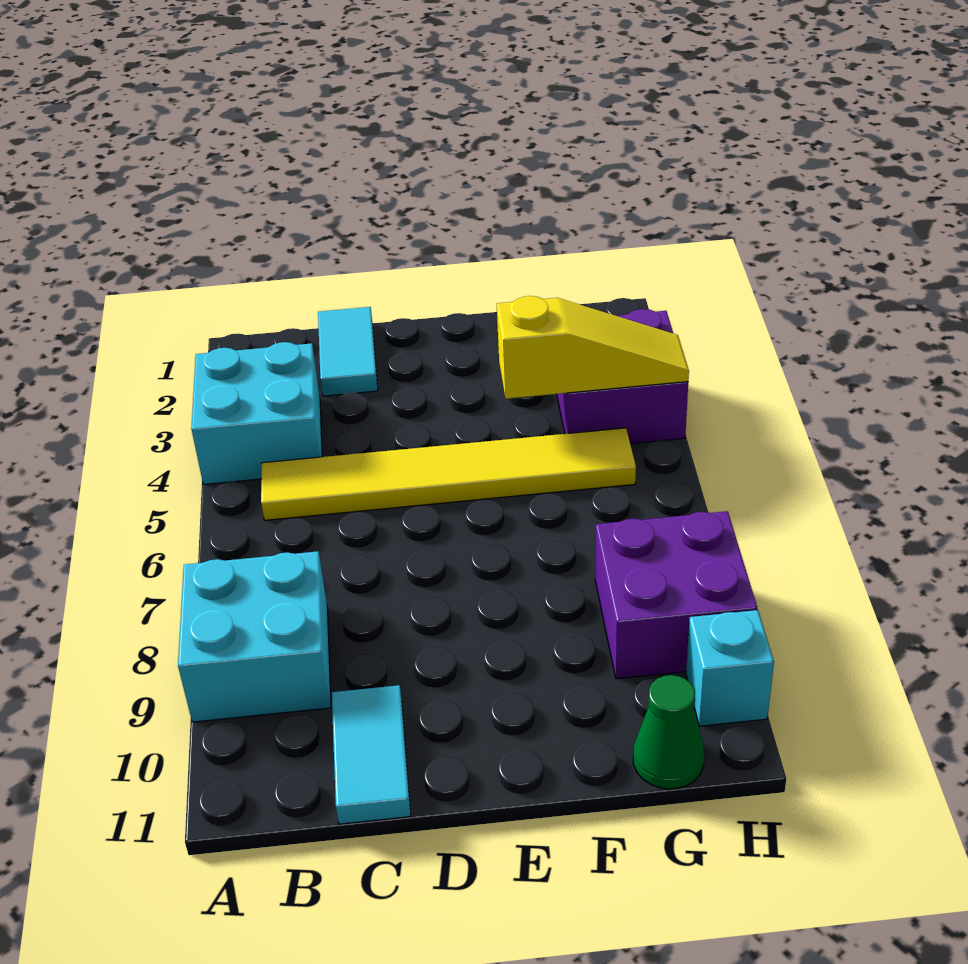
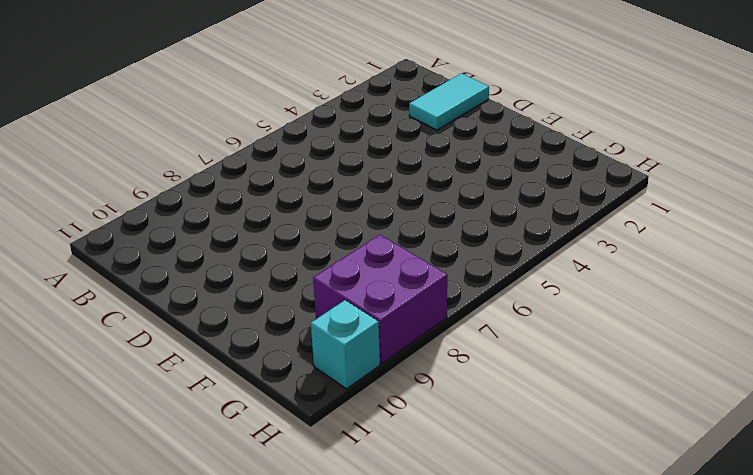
none -> cyan brick A3:B4 level 1
none -> cyan brick A8:B9 level 1

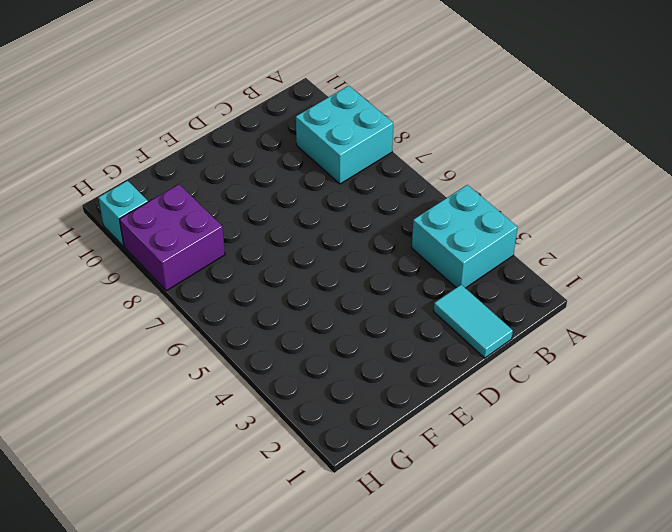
none -> yellow tile B5:G5 level 1
none -> cyan tile C10:C11 level 1

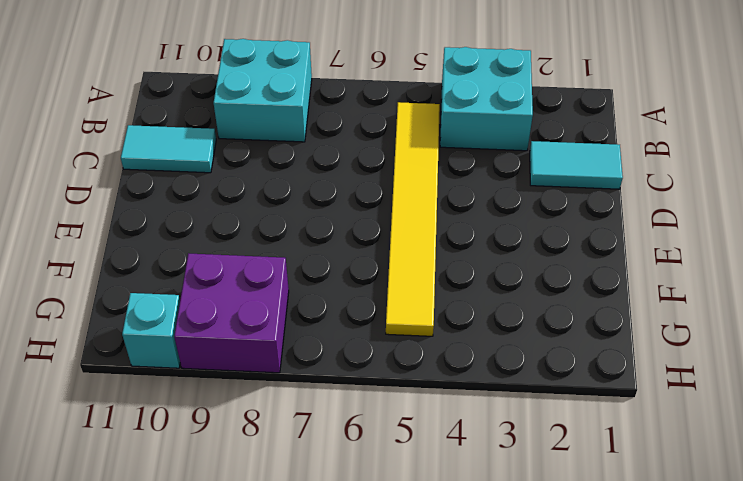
none -> purple brick G3:H4 level 1
none -> green cone G11 level 1

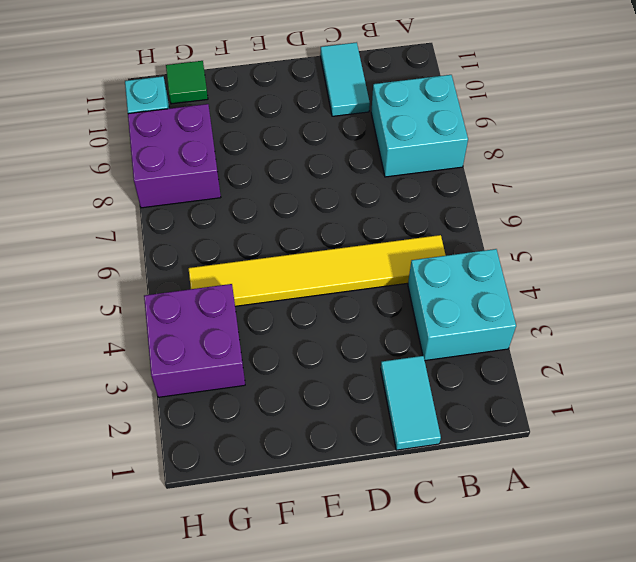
green tile G11 level 1 -> green cone G11 level 1
none -> yellow slope F4:H4 level 2 top F

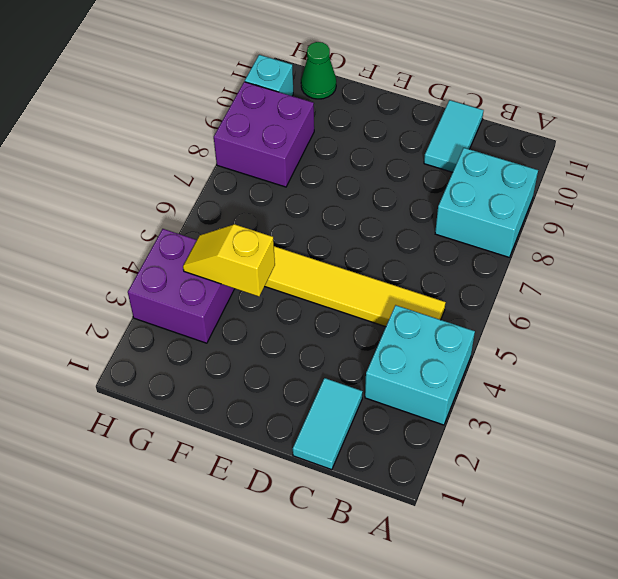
yellow slope F4:G4 level 2 top F -> yellow slope F4:H4 level 2 top F

